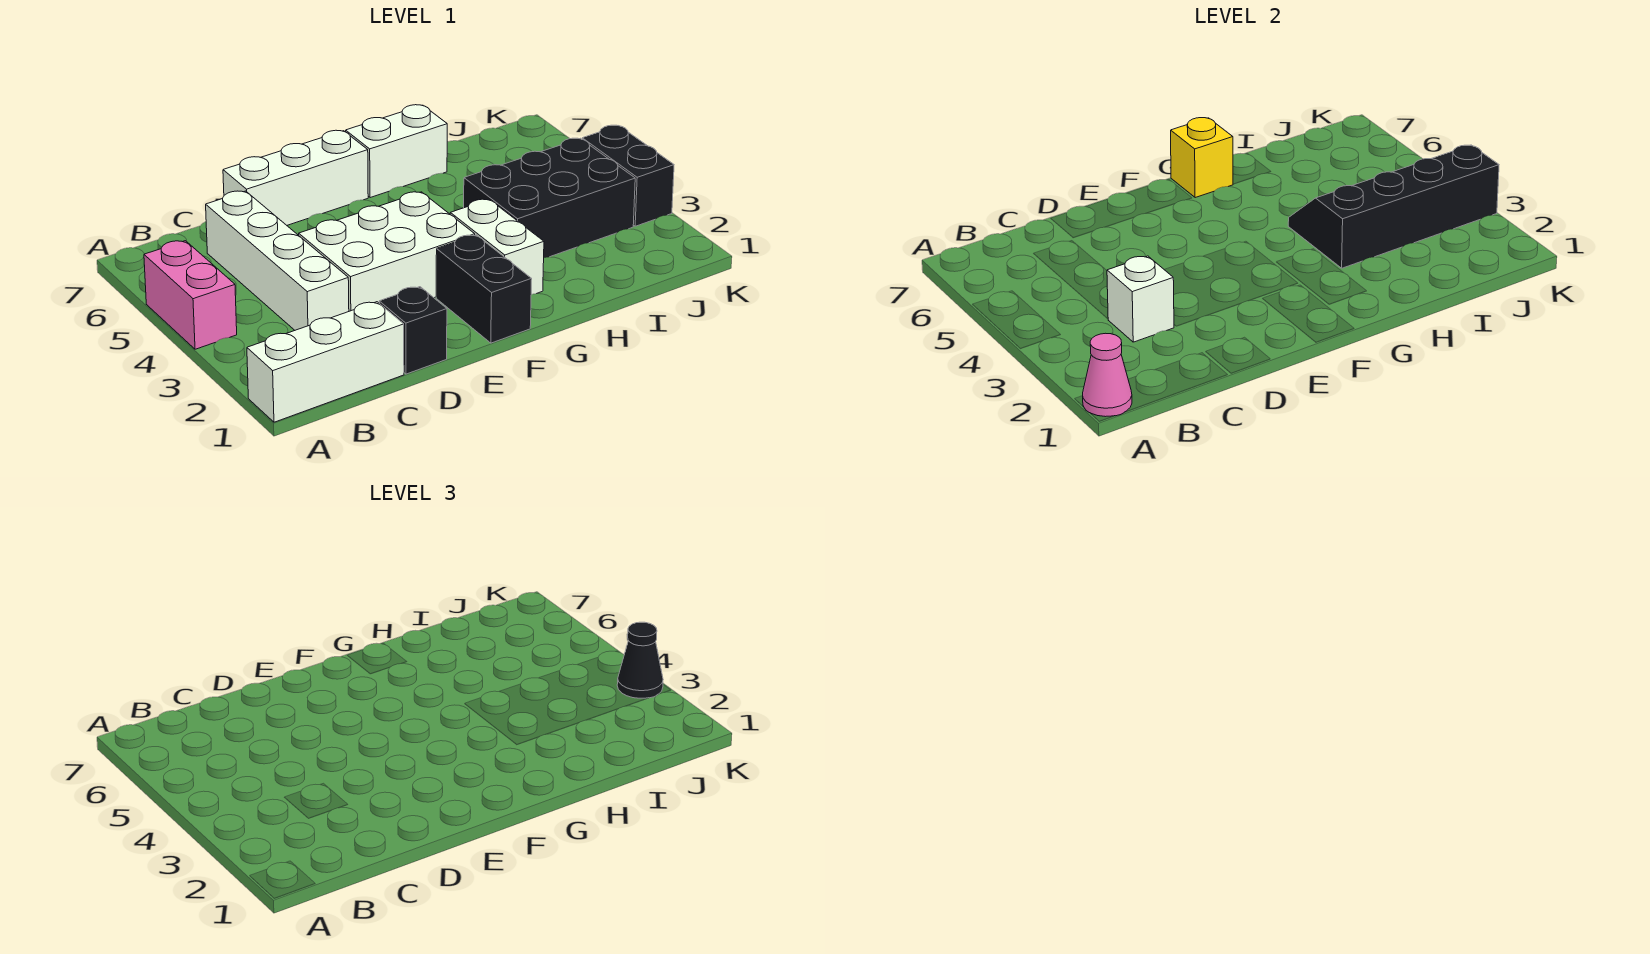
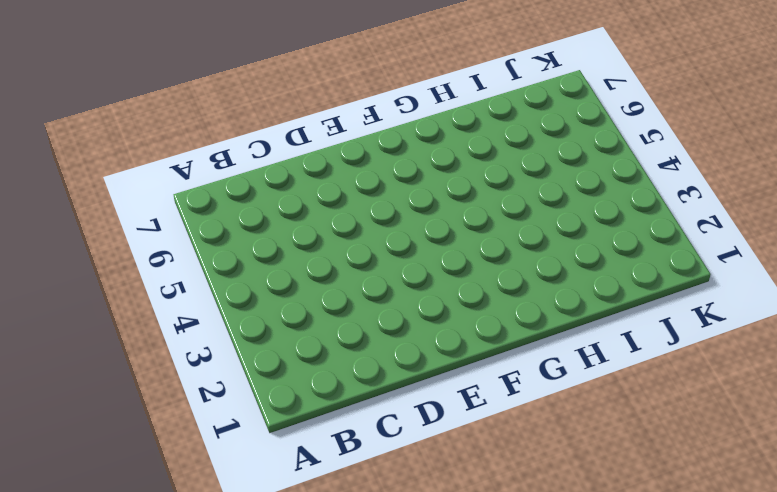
none -> white brick A1:C1 level 1
none -> pink brick A4:A5 level 1
none -> white brick C3:C6 level 1

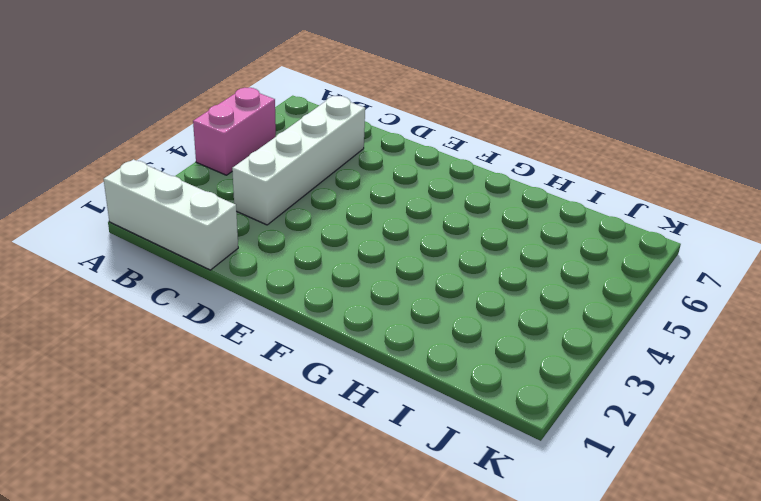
none -> black brick D1 level 1
none -> white brick D3:F4 level 1
none -> white brick D7:F7 level 1

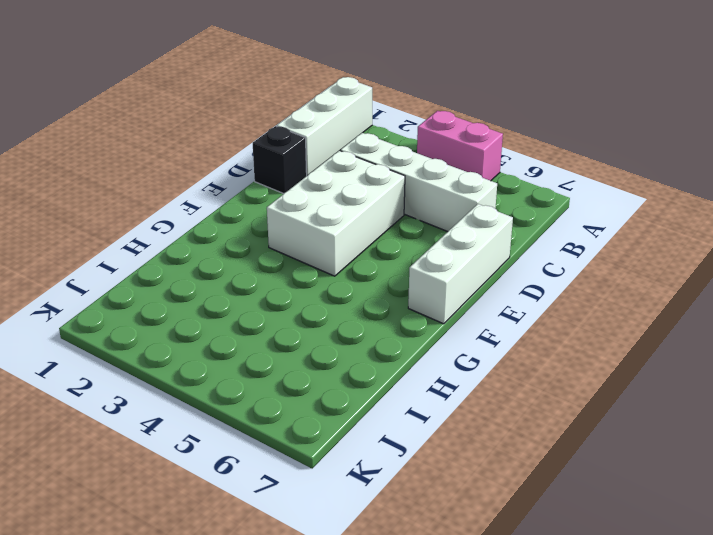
none -> black brick F1:F2 level 1
none -> white brick G2:G3 level 1
none -> white brick G7:H7 level 1

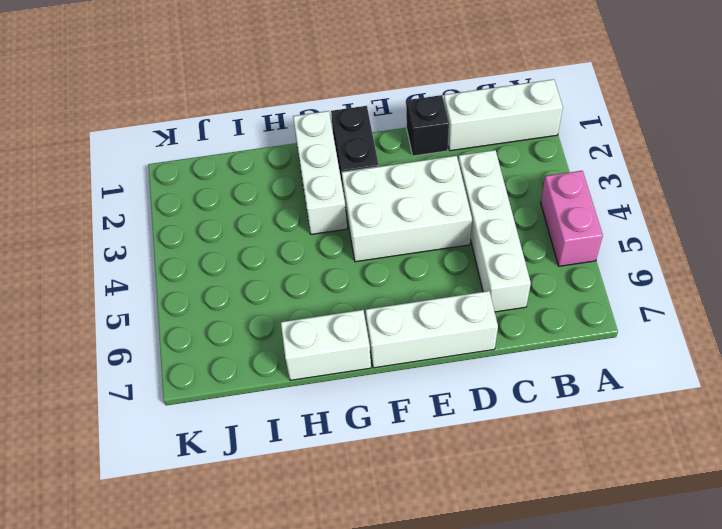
white brick G1:G3 level 1 -> white brick G2:G3 level 1
none -> black brick H3:J4 level 1
none -> black brick K3:K4 level 1
none -> pink cone A1 level 2

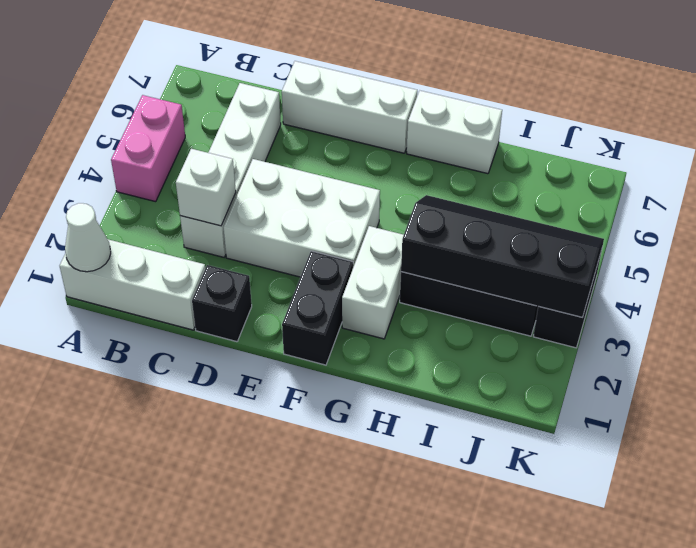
white cone A1 level 2 -> pink cone A1 level 2
none -> yellow brick G7 level 2
none -> black cone K3 level 3

